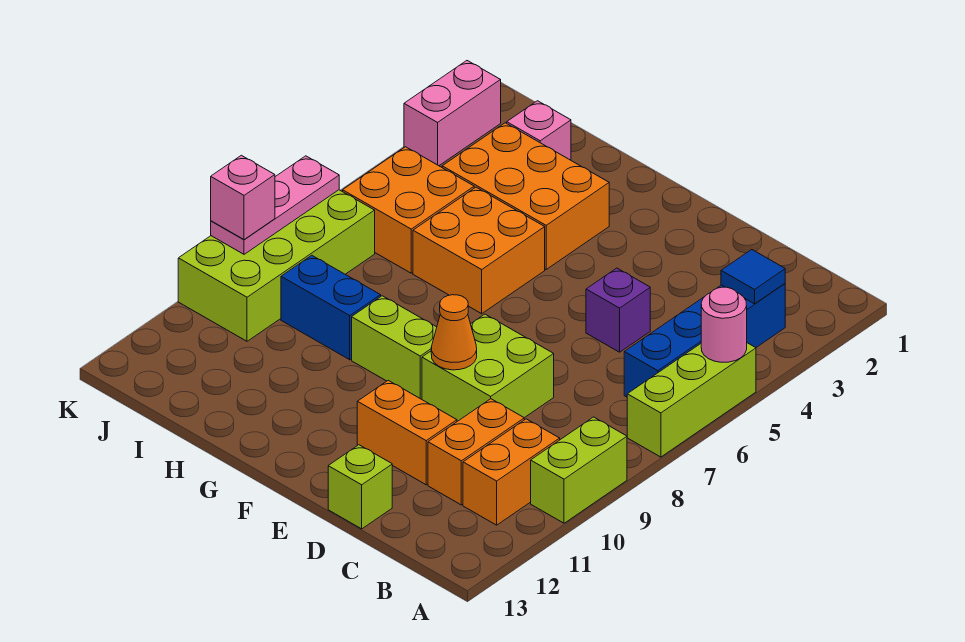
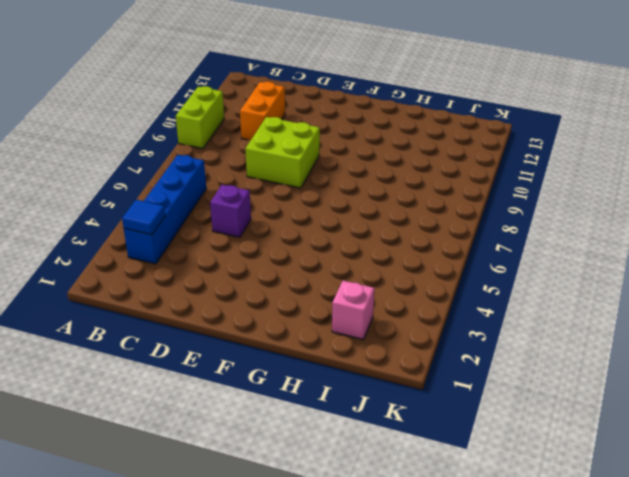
none -> lime brick A5:A7 level 1
none -> orange brick B10:B11 level 1
none -> orange brick D11:E11 level 1

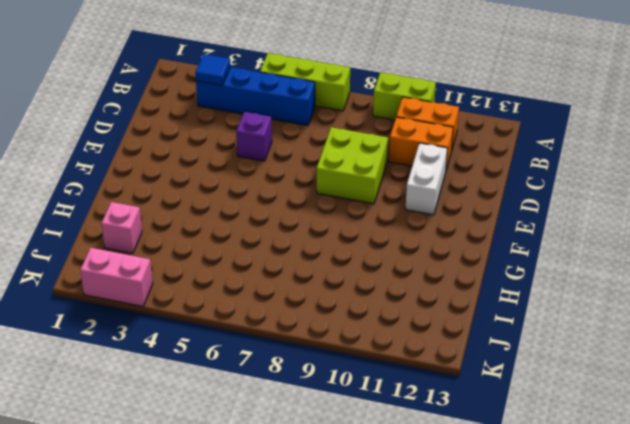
white brick D11:E11 level 1 -> orange brick D11:E11 level 1
none -> lime brick D13 level 1
none -> lime brick F9:G9 level 1
none -> orange brick G3:I4 level 1

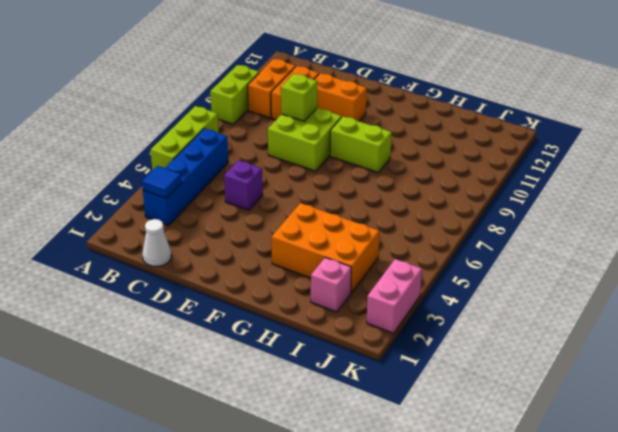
white cone C1 level 1 -> none
lime brick D9 level 2 -> lime brick D13 level 1
none -> orange brick G5:H6 level 1
none -> blue brick H9:I9 level 1
none -> orange brick I5:J6 level 1

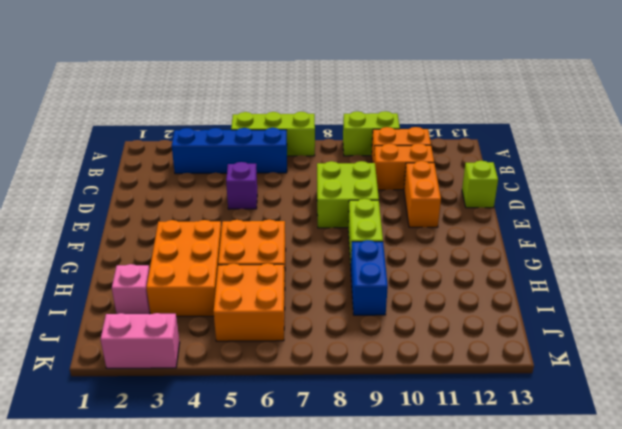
none -> lime brick J7:K10 level 1
none -> pink round brick A5 level 2
none -> blue tile B3 level 2

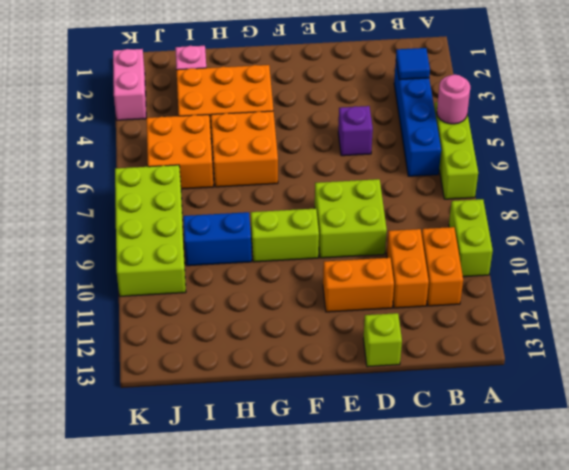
none -> orange cone E9 level 2
none -> pink plate K7:K9 level 2
none -> pink brick K9 level 3

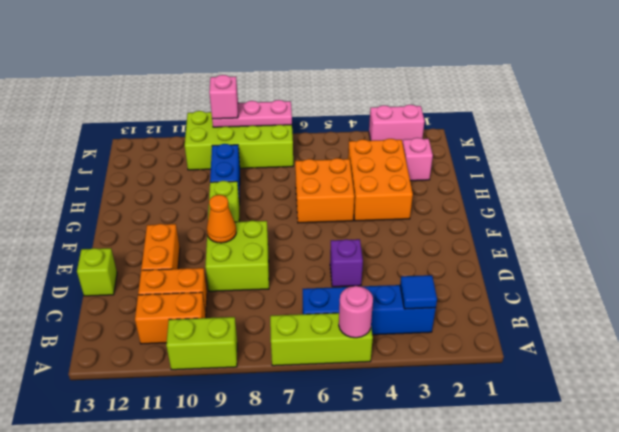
none -> orange brick I5:J6 level 1

